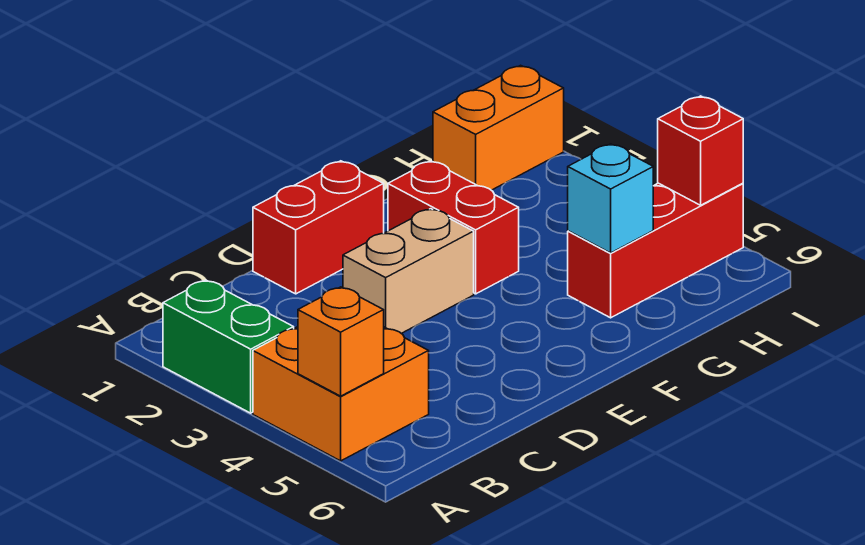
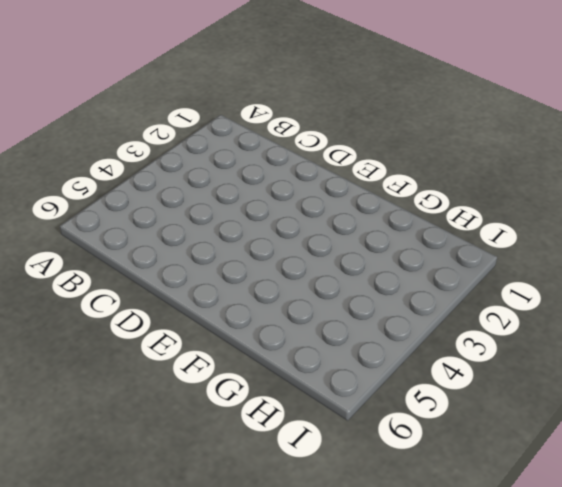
none -> green brick A2:A3 level 1
none -> orange brick A4:B5 level 1

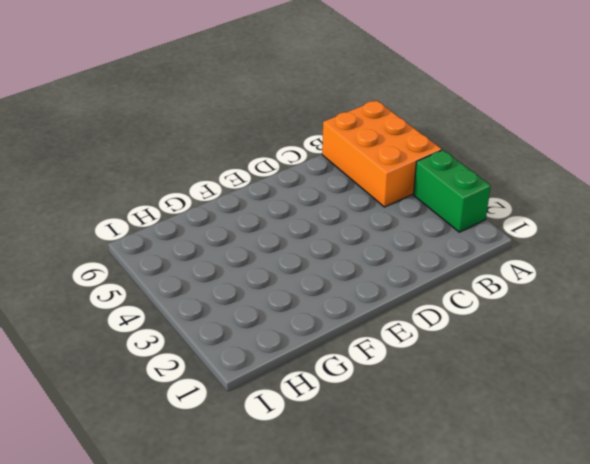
orange brick A4:B6 level 1 -> orange brick A4:B5 level 1
none -> red brick D1:E1 level 1
none -> tan brick D3:E3 level 1

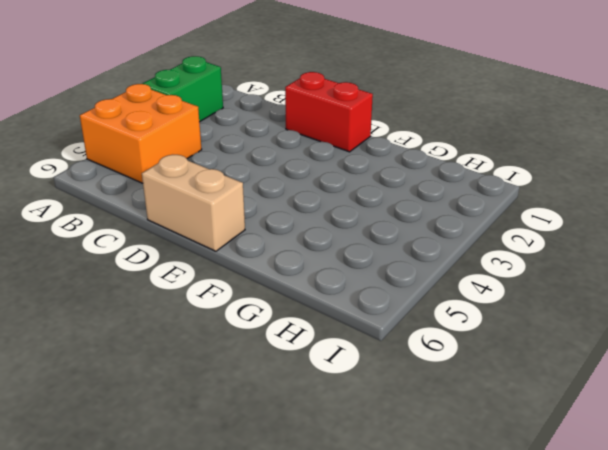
tan brick D6:E6 level 1 -> tan brick D3:E3 level 1
none -> red brick F2:F3 level 1
none -> red brick G5:I5 level 1

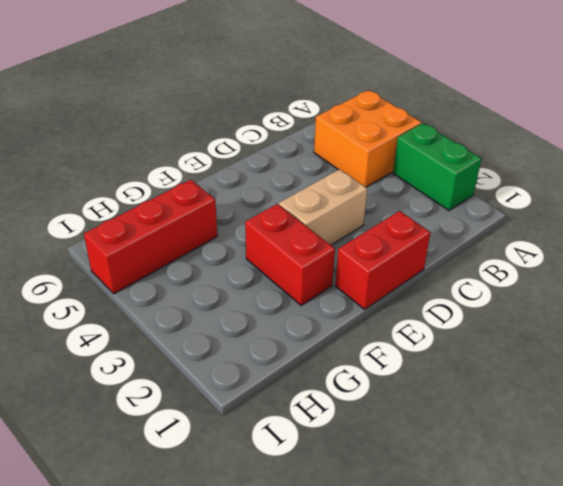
none -> orange brick H1:I1 level 1
none -> orange brick A5 level 2

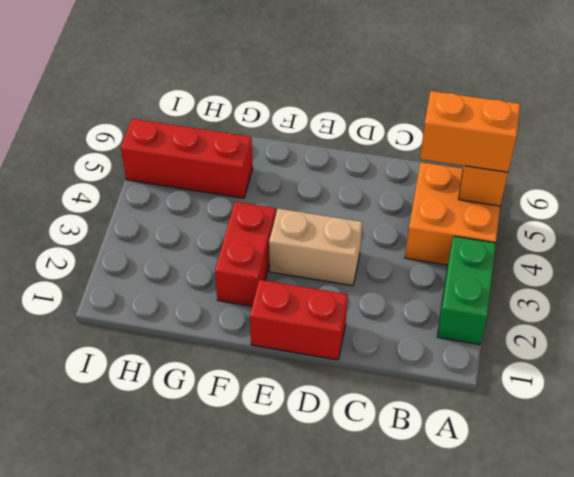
orange brick A5:B5 level 3 -> orange brick H1:I1 level 1
none -> cyan brick G5 level 2
none -> red brick I5 level 2

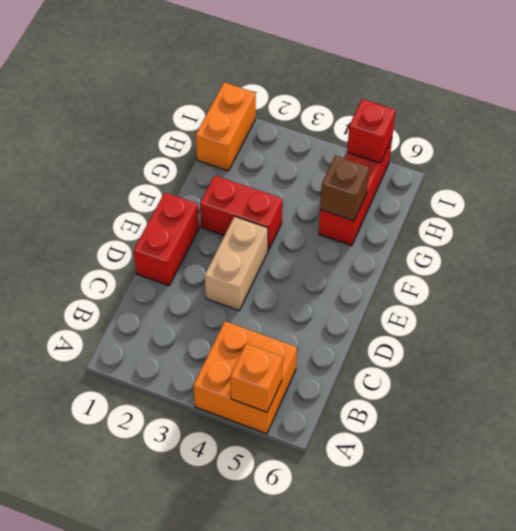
brown brick G5 level 2 -> cyan brick G5 level 2
none -> green brick A2:A3 level 1

